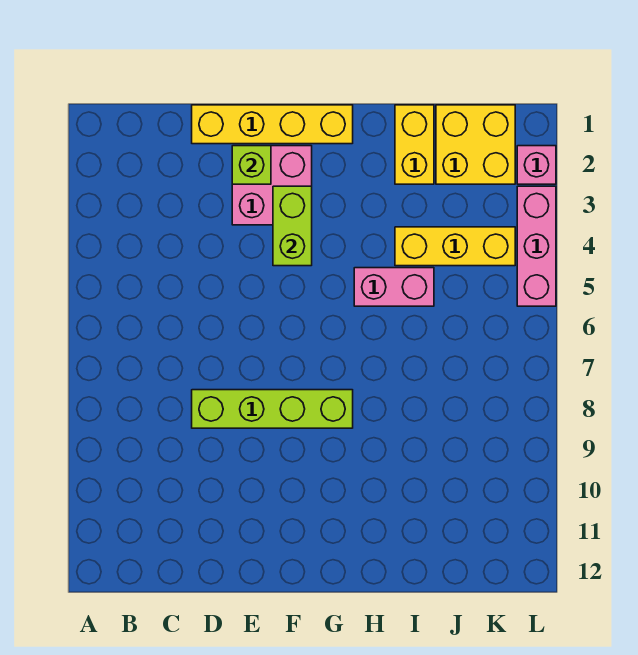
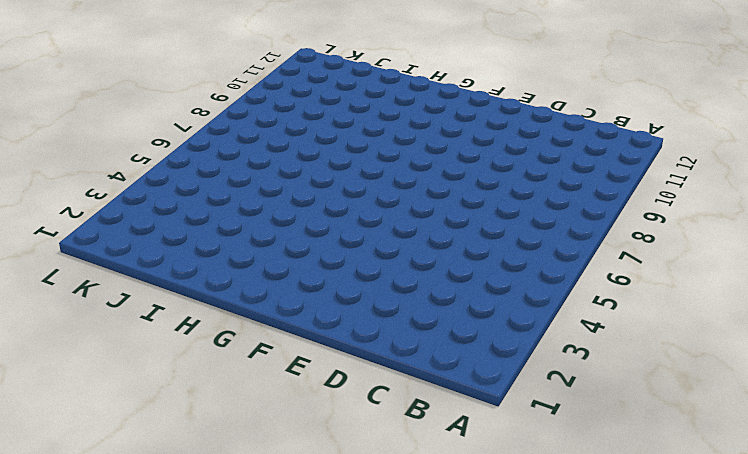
none -> yellow brick D1:G1 level 1
none -> lime brick D8:G8 level 1

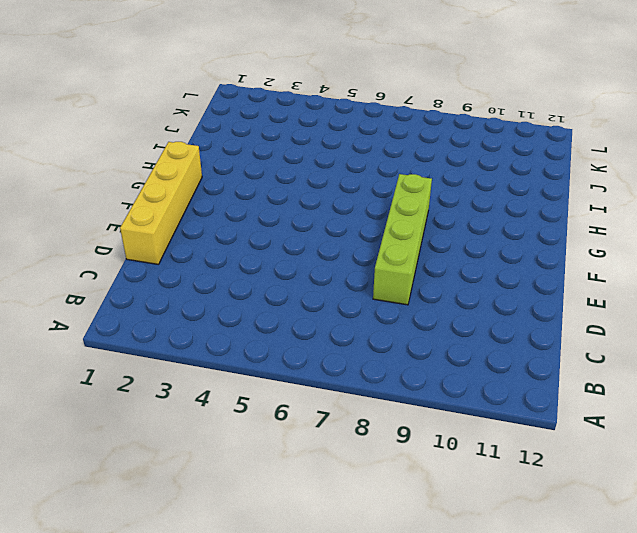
none -> pink brick E2:F3 level 1
none -> pink brick H5:I5 level 1

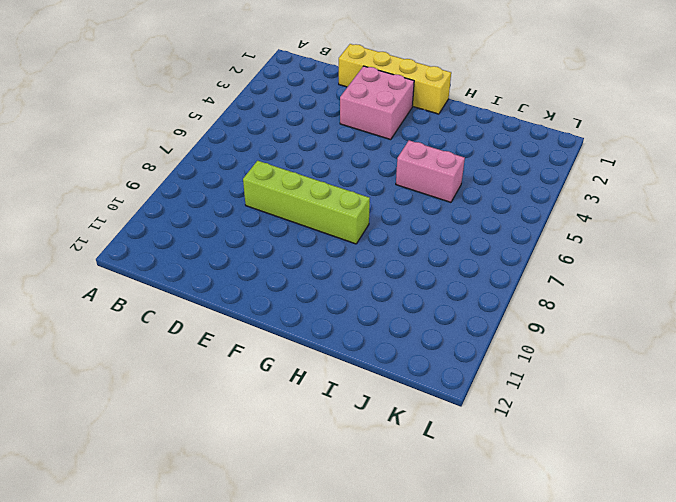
none -> yellow brick I1:I2 level 1
none -> yellow brick I4:K4 level 1

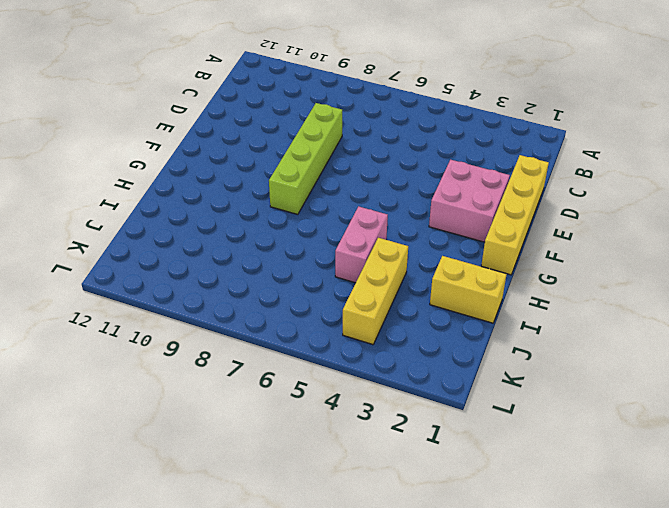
none -> yellow brick J1:K2 level 1
none -> pink brick L2 level 1

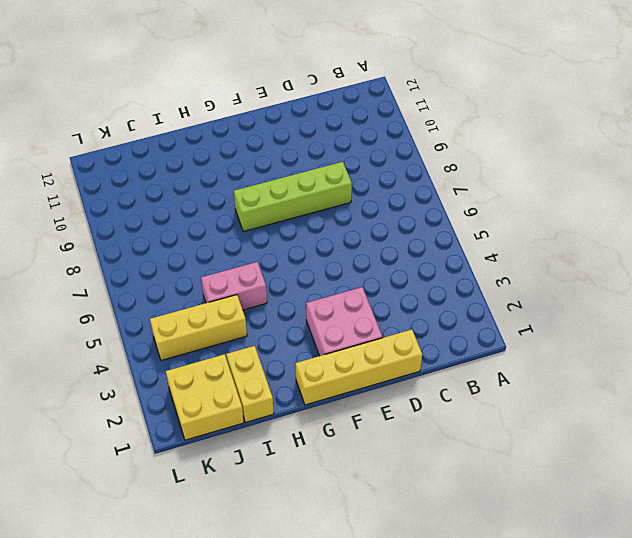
none -> pink brick L2 level 1
none -> pink brick L3:L5 level 1

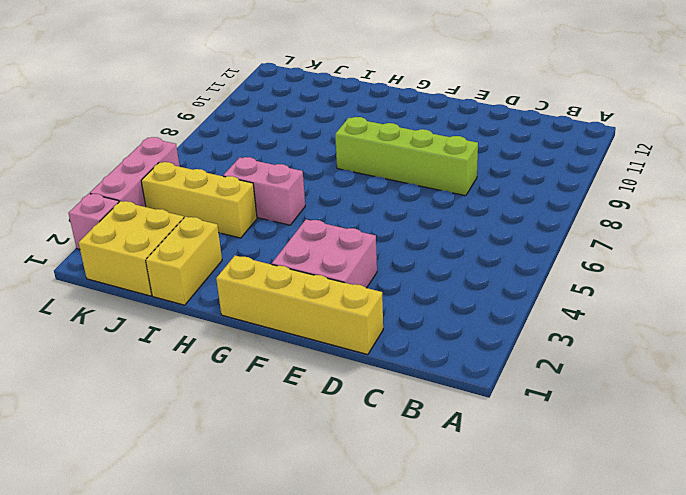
none -> lime brick E2 level 2
none -> lime brick F3:F4 level 2

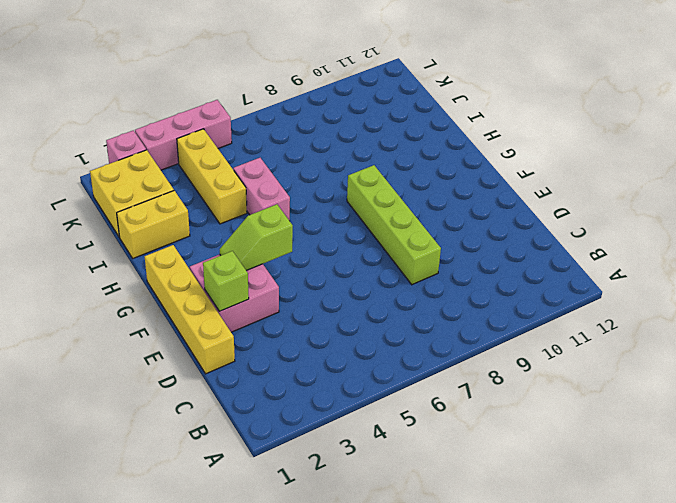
lime slope F3:F4 level 2 top 4 -> lime brick F3:F4 level 2

